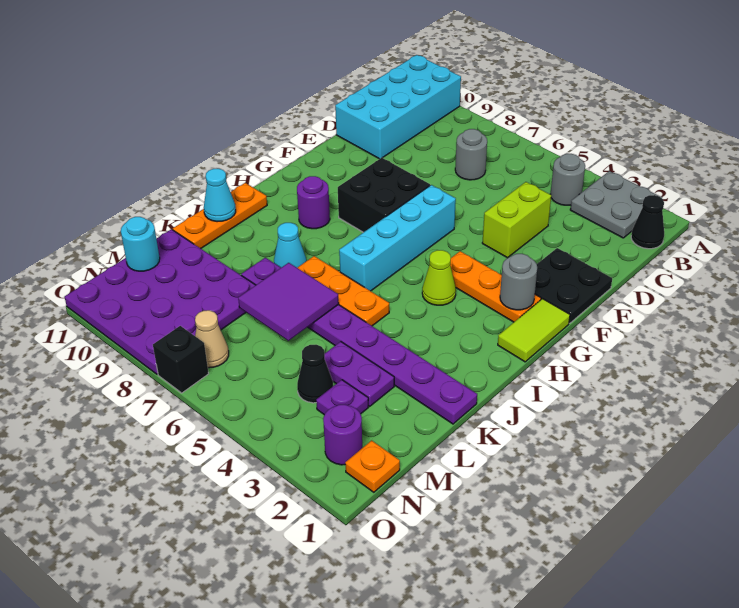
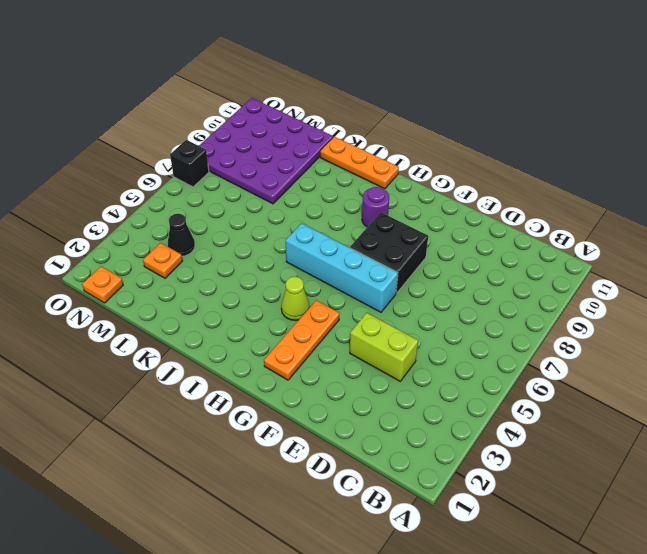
orange plate M3 level 1 -> purple plate M3 level 1
none -> grey plate A2:B3 level 1
none -> cyan brick A10:D11 level 1
none -> black cone B1 level 1

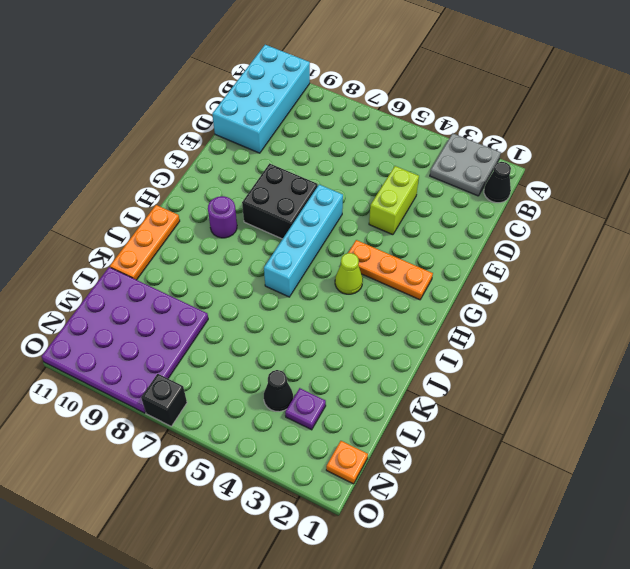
none -> grey round brick B4 level 1
none -> grey round brick C7 level 1
none -> black plate E1:F2 level 1

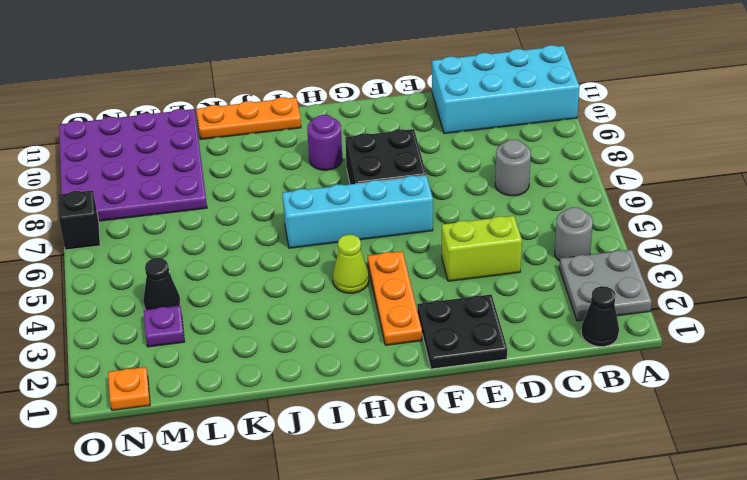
none -> lime tile G1:H1 level 1
none -> orange plate J5:J7 level 1
none -> cyan cone J8 level 1

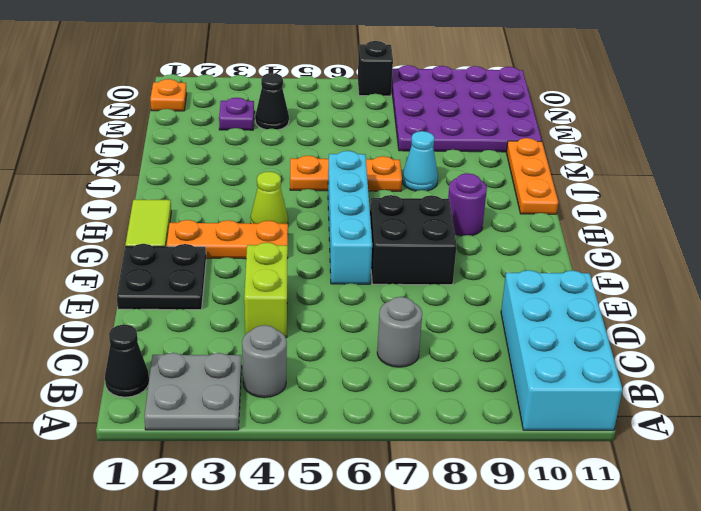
none -> purple plate K1:K8 level 1
none -> purple plate L3:L4 level 1
none -> purple round brick N2 level 1

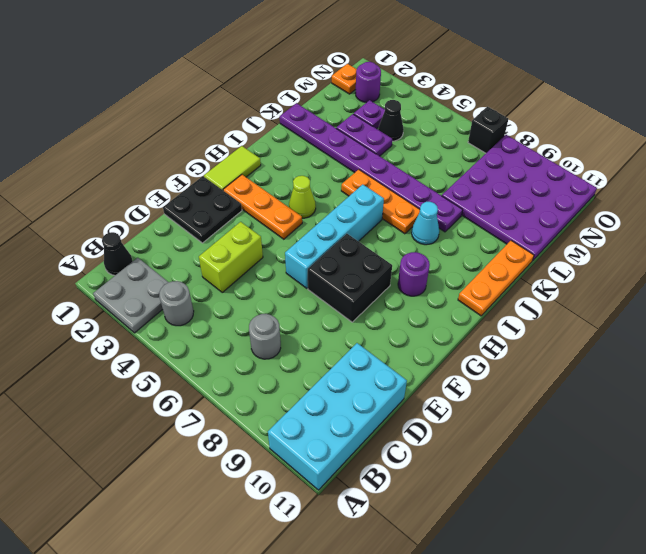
none -> tan cone N7 level 1
none -> grey round brick G2 level 2
none -> cyan cone J11 level 2

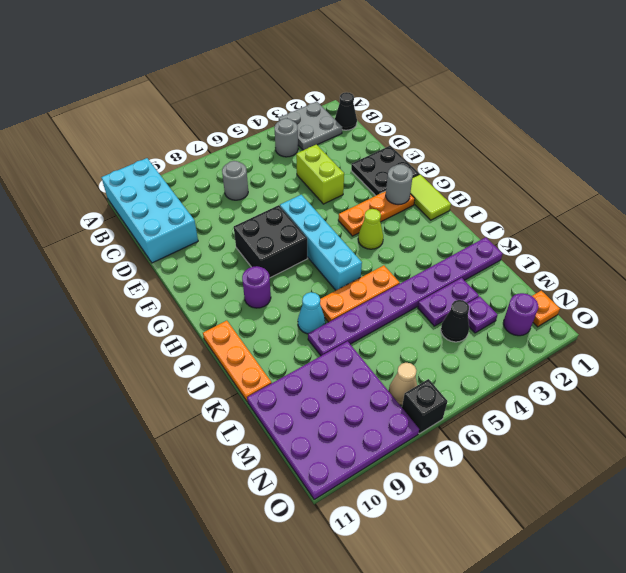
none -> cyan cone J11 level 2
none -> purple tile K6:L7 level 2
none -> cyan round brick M11 level 2

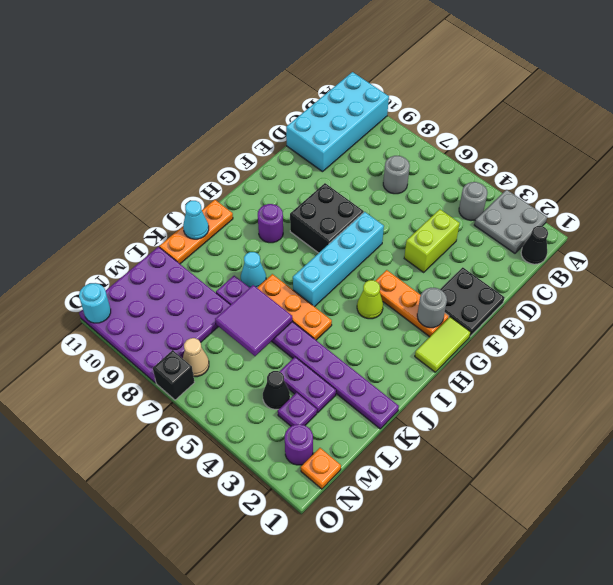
cyan round brick O11 level 2 -> cyan round brick M11 level 2

